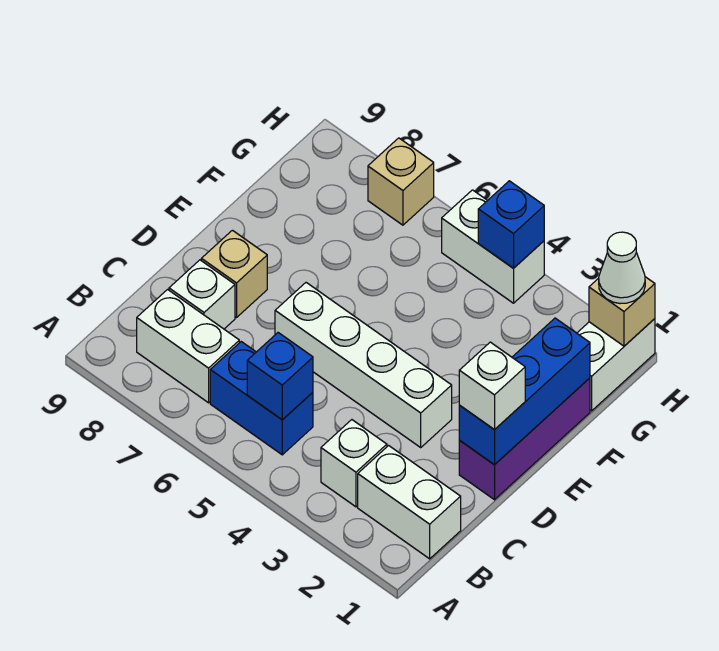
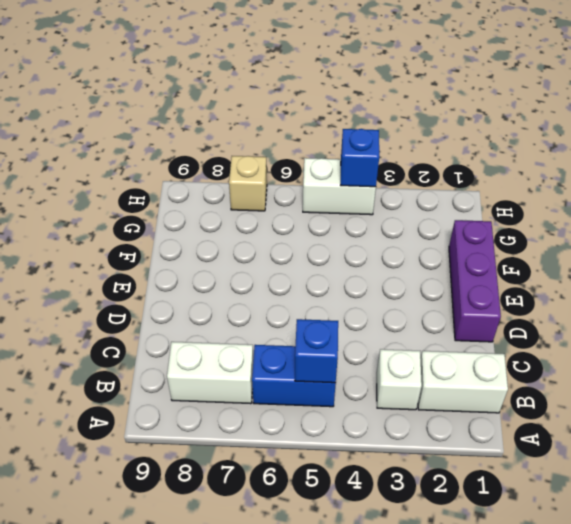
none -> white brick C8 level 1
none -> white brick D3:D6 level 1
none -> tan brick D8 level 1

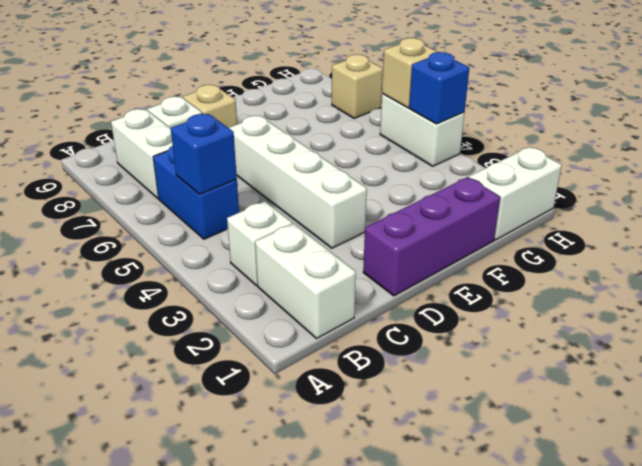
tan brick H5 level 2 -> tan brick H1 level 2
none -> blue brick D1:F1 level 2
none -> white brick D1 level 3
none -> white cone H1 level 3

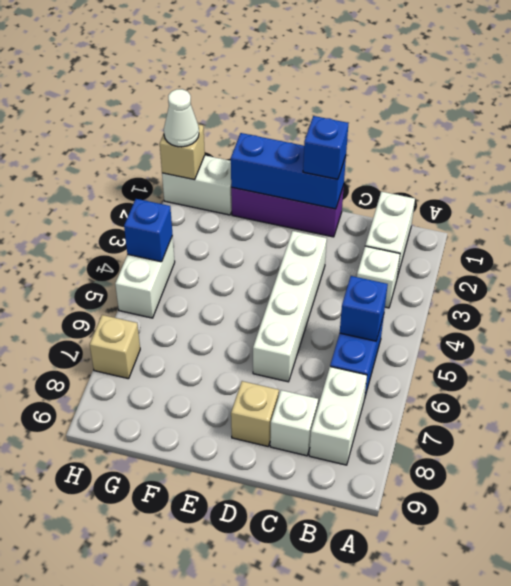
blue brick D1 level 3 -> white brick D1 level 3

